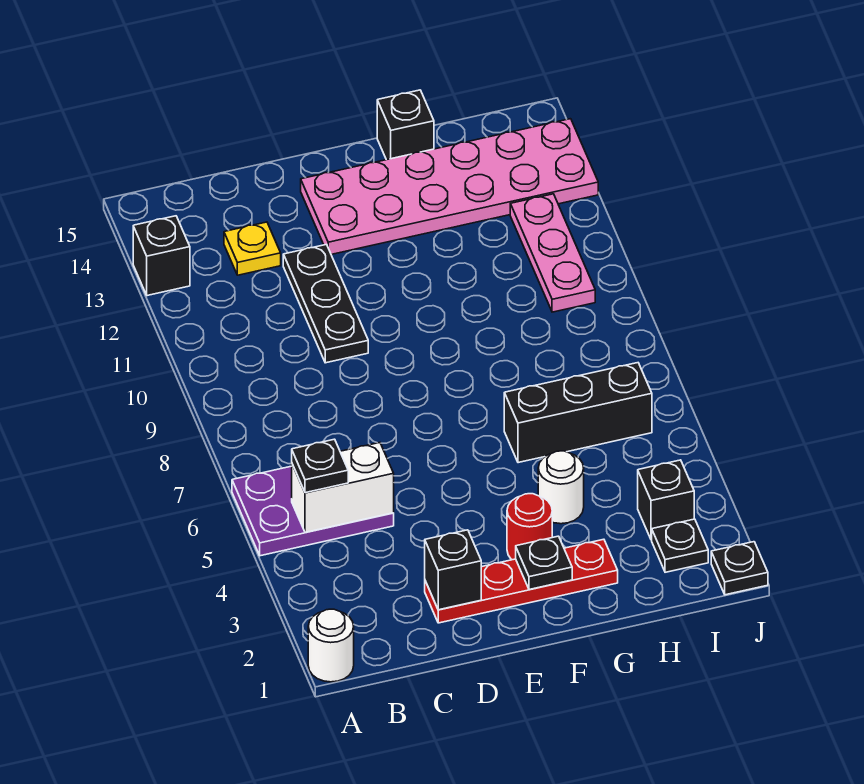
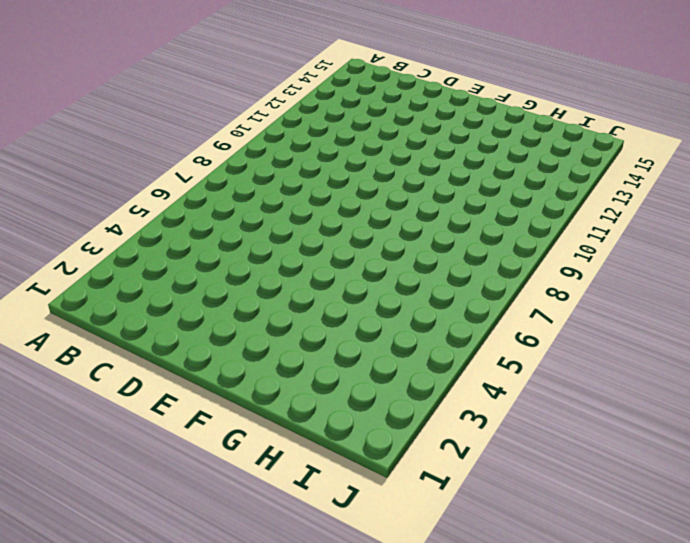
none -> white round brick A1 level 1
none -> purple plate A5:C6 level 1
none -> black brick A13 level 1

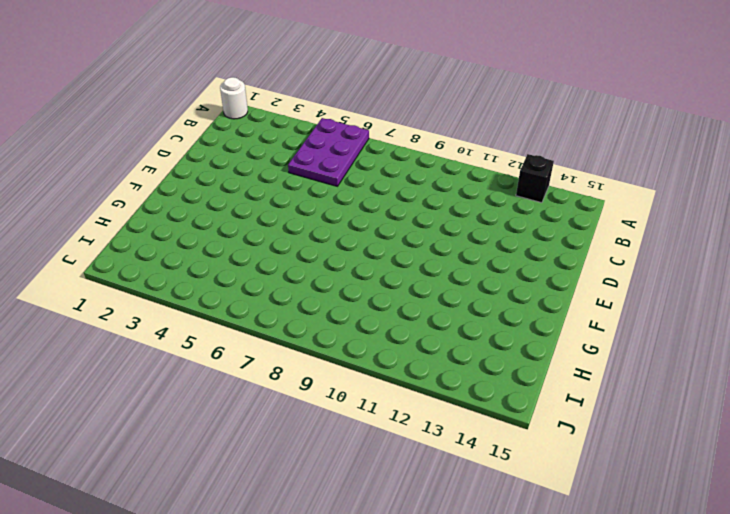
none -> yellow plate C13 level 1
none -> red plate D2:G2 level 1
none -> black plate D10:D12 level 1

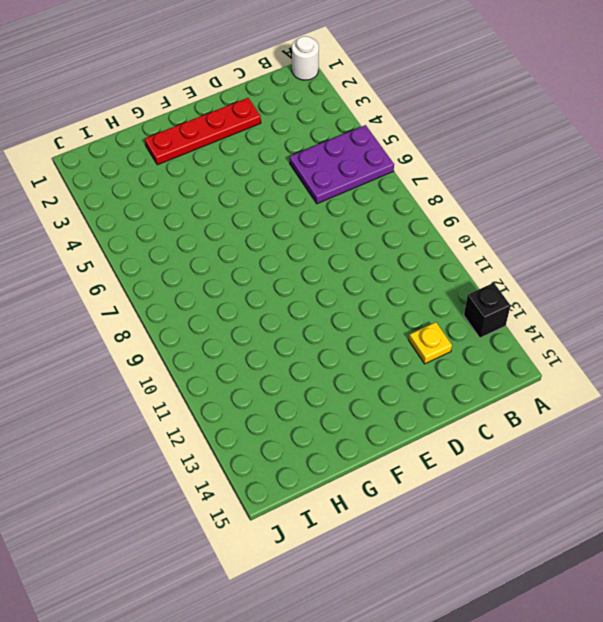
none -> black plate D10:D12 level 1
none -> pink plate E13:J14 level 1
none -> red round brick F3 level 1

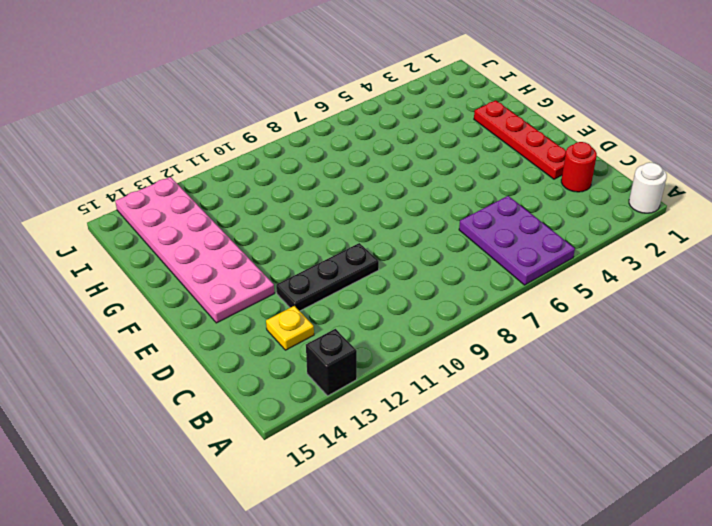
red round brick C2 level 1 -> red round brick F3 level 1
none -> white round brick G4 level 1
none -> black brick G6:I6 level 1
none -> black brick G15 level 1

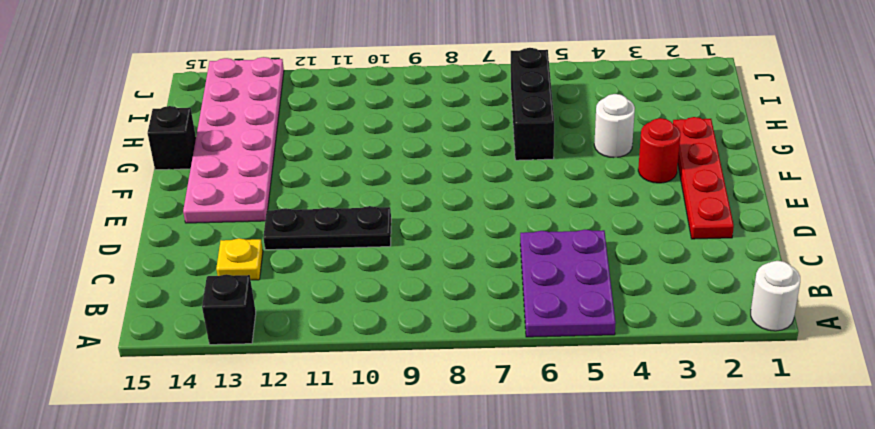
none -> black plate I2 level 1
none -> black brick I3 level 1
none -> pink plate I10:I12 level 1

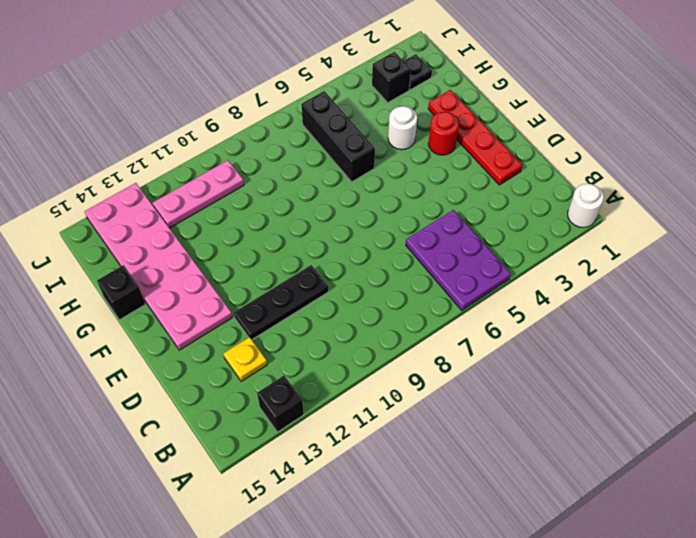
none -> black plate J1 level 1
none -> white brick B5:C5 level 2
none -> black brick D2 level 2

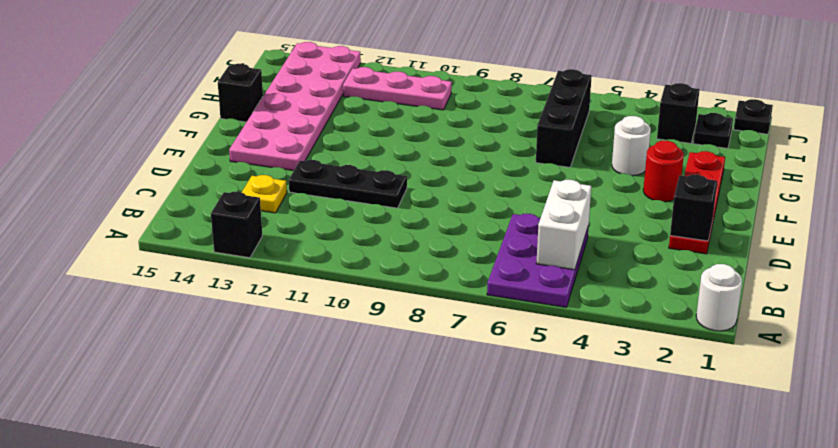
none -> black plate F2 level 2
none -> black plate B5 level 3

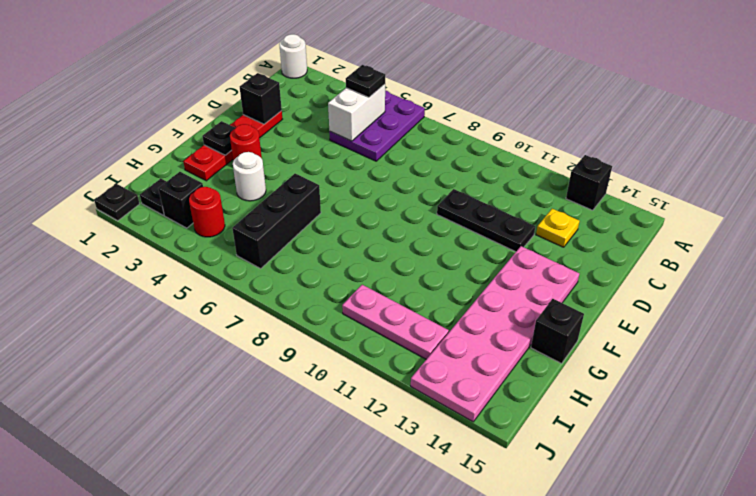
red round brick I4 level 1 -> none

